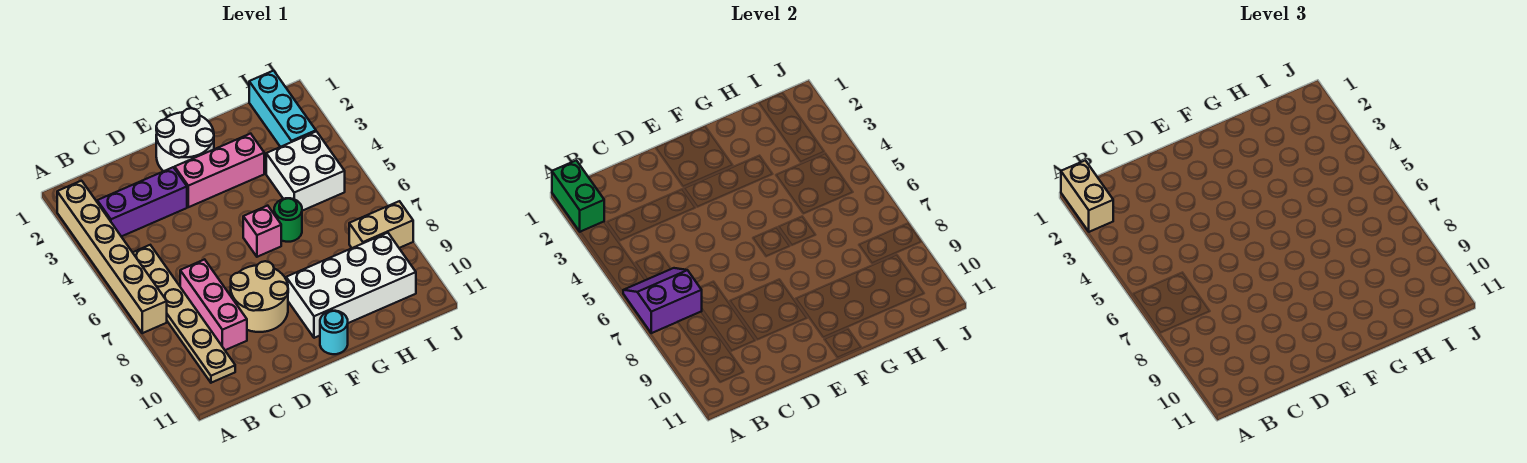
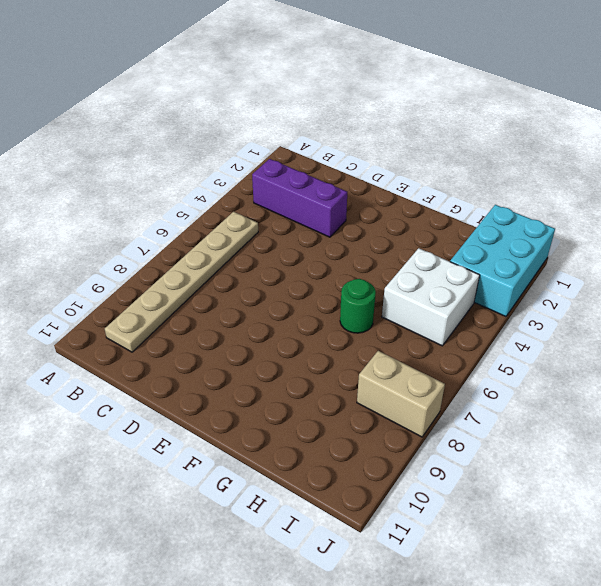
cyan brick I1:J3 level 1 -> cyan brick I1:I3 level 1
none -> tan brick A2:A7 level 1
none -> pink brick C7:C9 level 1
none -> tan round brick D8:E9 level 1

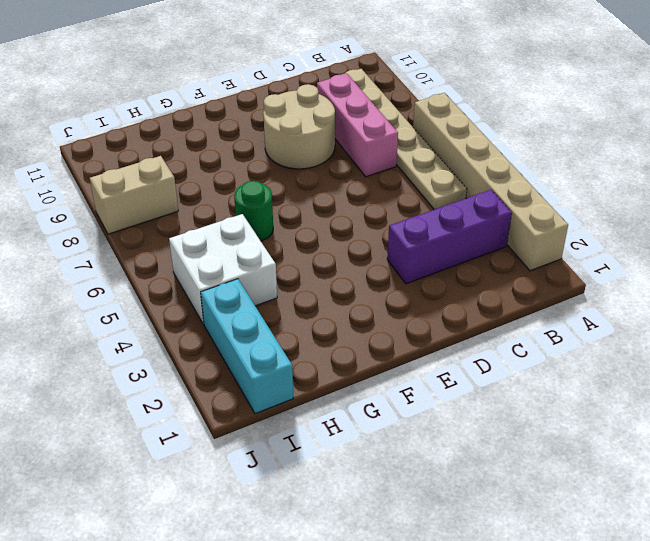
none -> white round brick E1:F2 level 1
none -> pink brick E3:G3 level 1
none -> pink brick F6 level 1

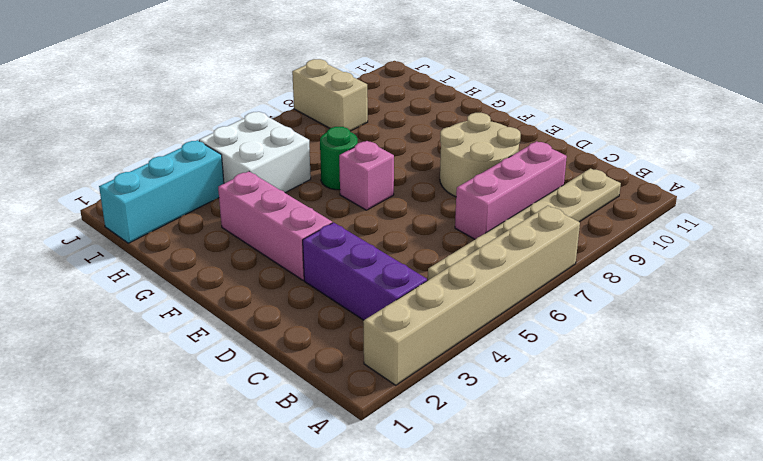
none -> white round brick E1:F2 level 1
none -> white brick F9:I10 level 1
none -> cyan round brick F11 level 1

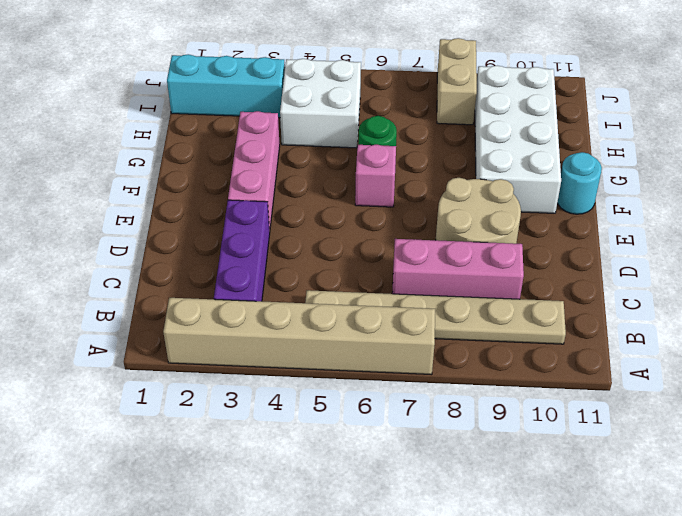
none -> white round brick E1:F2 level 1
none -> green brick A1:A2 level 2
none -> purple slope A6:B7 level 2 top 7

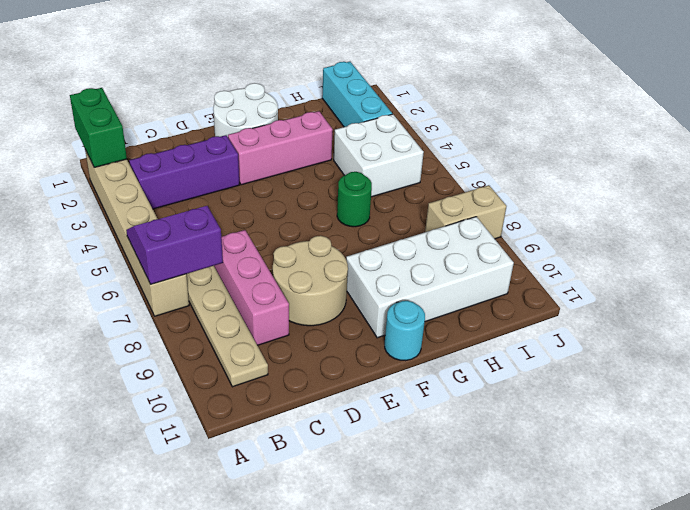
none -> pink brick F6 level 1
none -> tan brick A1:A2 level 3

